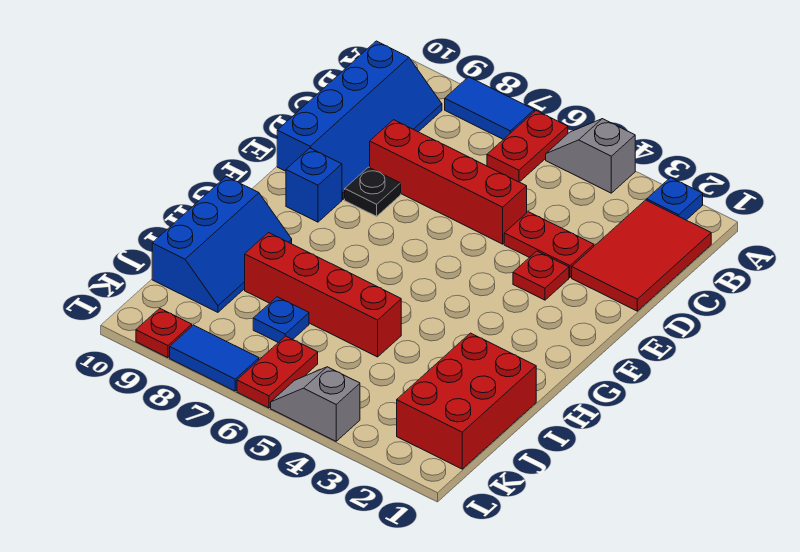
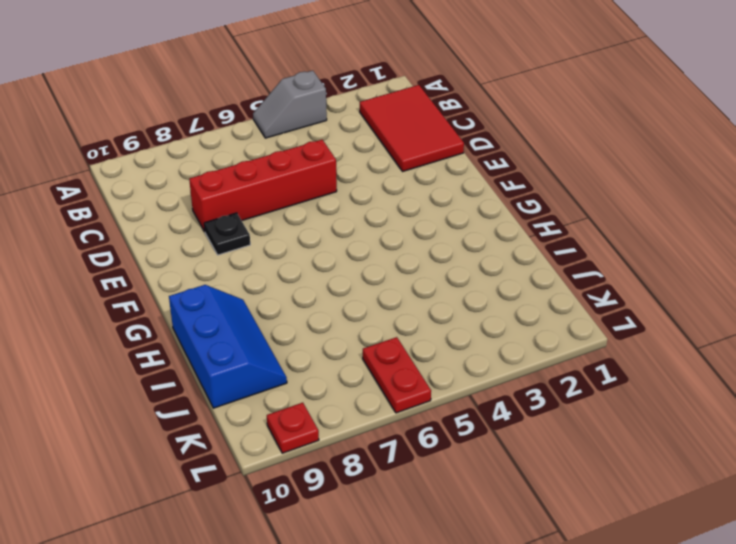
none -> blue plate A2 level 1
none -> red plate A6:B6 level 1
none -> blue tile A7:A8 level 1

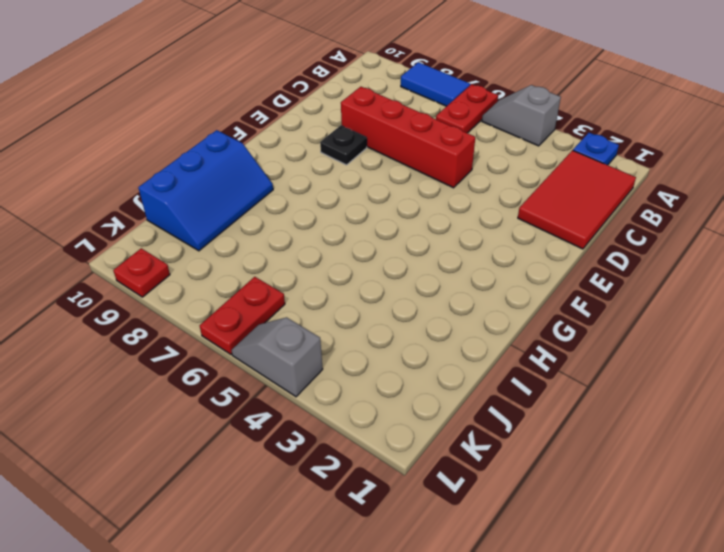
none -> blue slope B9:E10 level 1 top 10
none -> red plate D3:D4 level 1
none -> red plate E3 level 1

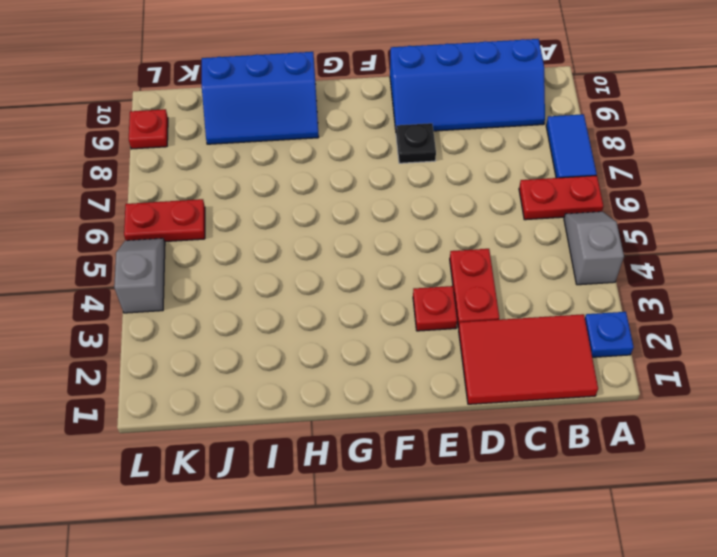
none -> red brick D5:D8 level 1
none -> blue brick F9 level 1
none -> red brick I1:K2 level 1

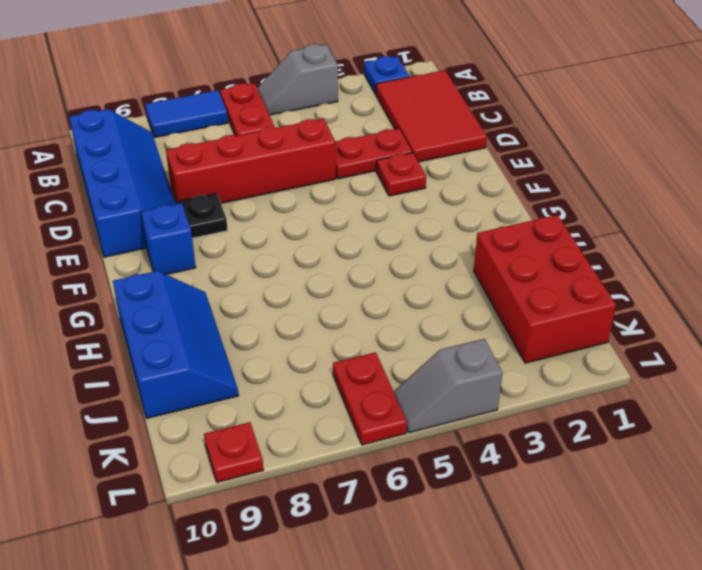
none -> red brick I5:I8 level 1
none -> blue plate J7 level 1
none -> blue tile L7:L8 level 1

